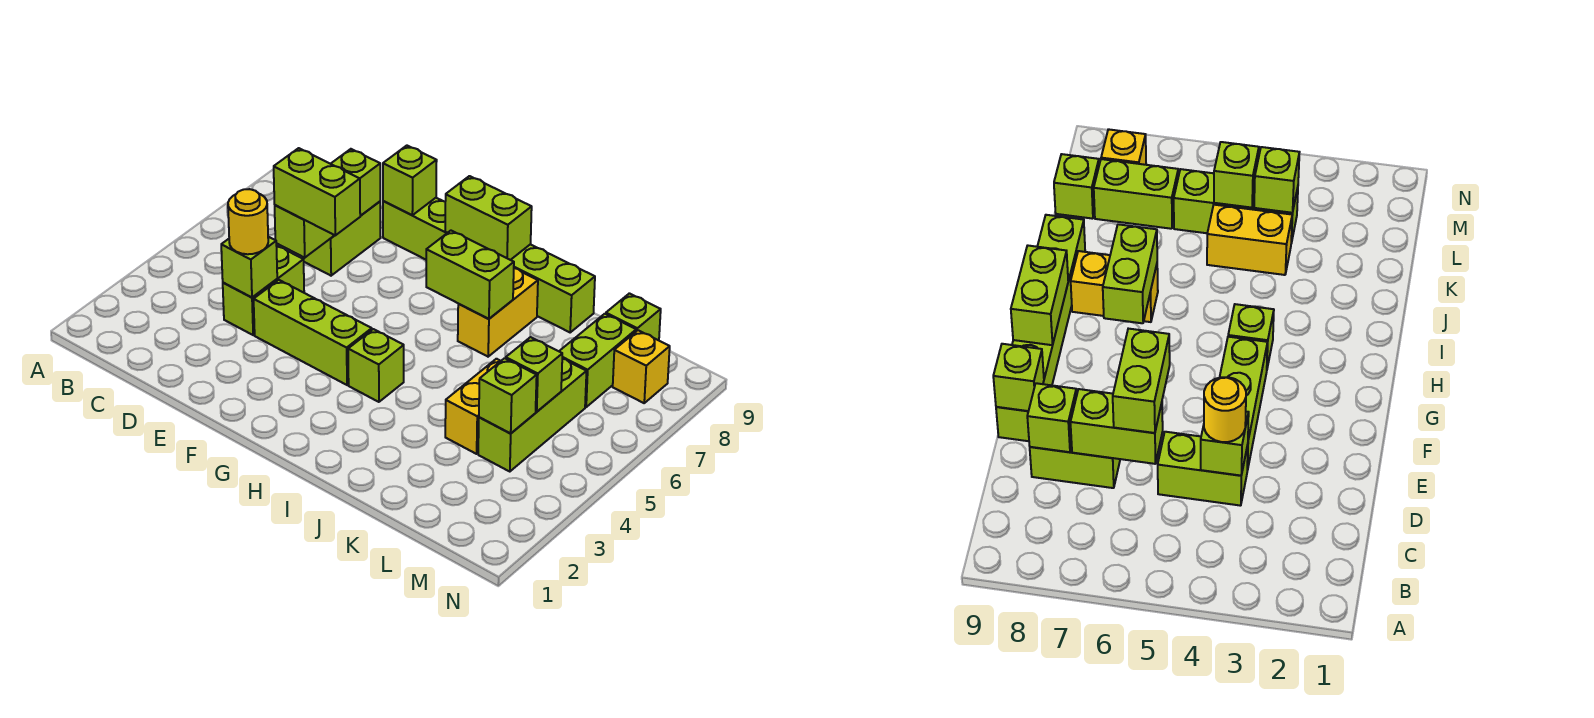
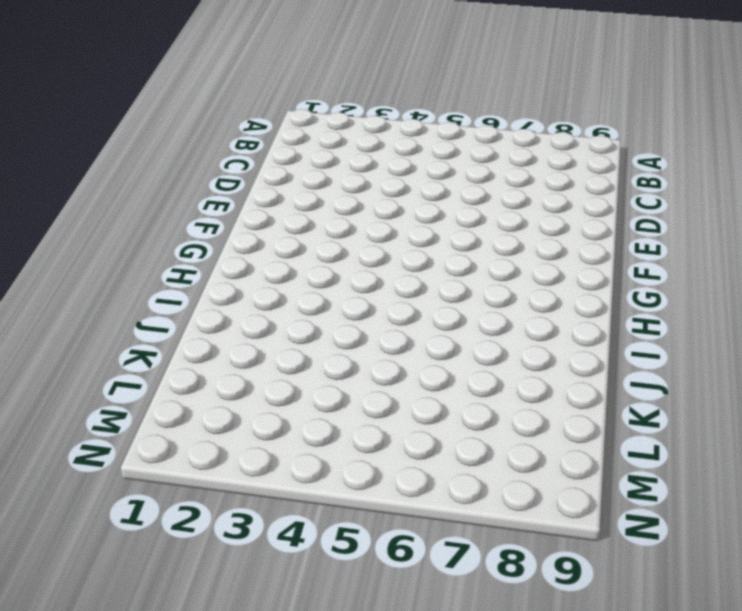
none -> lime brick D4:D5 level 1
none -> lime brick D7:D8 level 1
none -> lime brick E4:G4 level 1

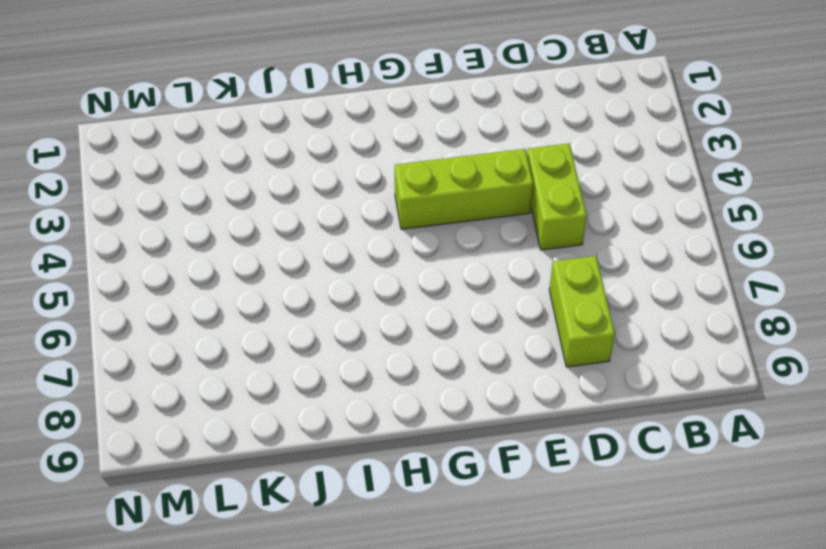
none -> lime brick E9:J9 level 1
none -> lime brick H4 level 1
none -> yellow brick I7:I8 level 1

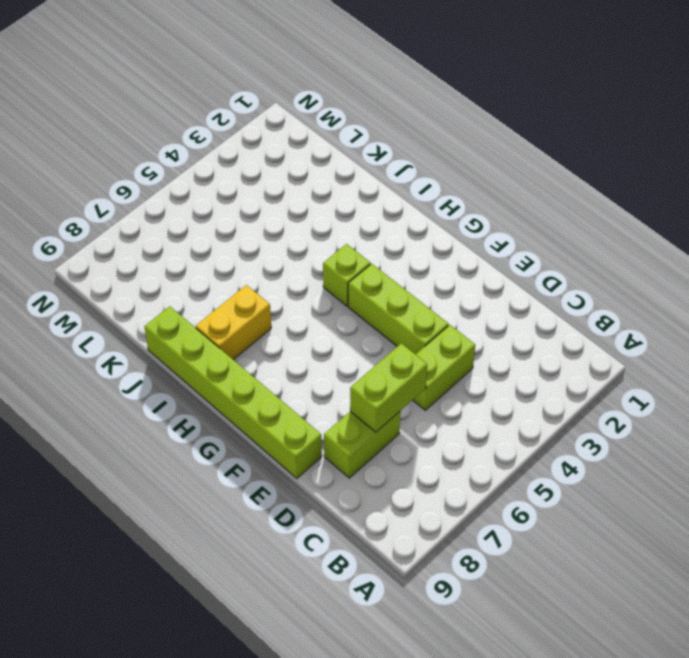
none -> yellow brick K4:K5 level 1
none -> lime brick L4:L6 level 1
none -> lime brick L7:L8 level 1

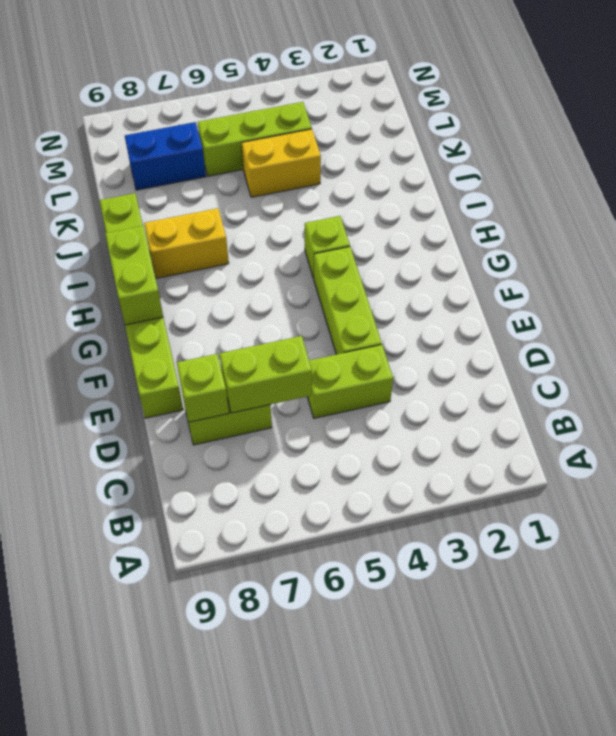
blue brick L7:L8 level 1 -> lime brick L7:L8 level 1
none -> lime brick L9 level 1
none -> yellow brick M8 level 1
none -> lime brick D4 level 2

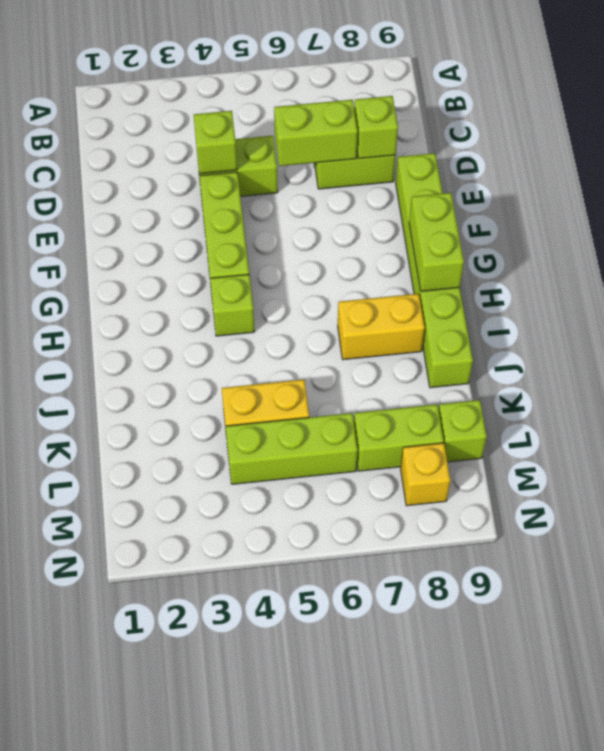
none -> lime brick E9 level 2
none -> lime brick H7:I7 level 2
none -> lime brick L4 level 2

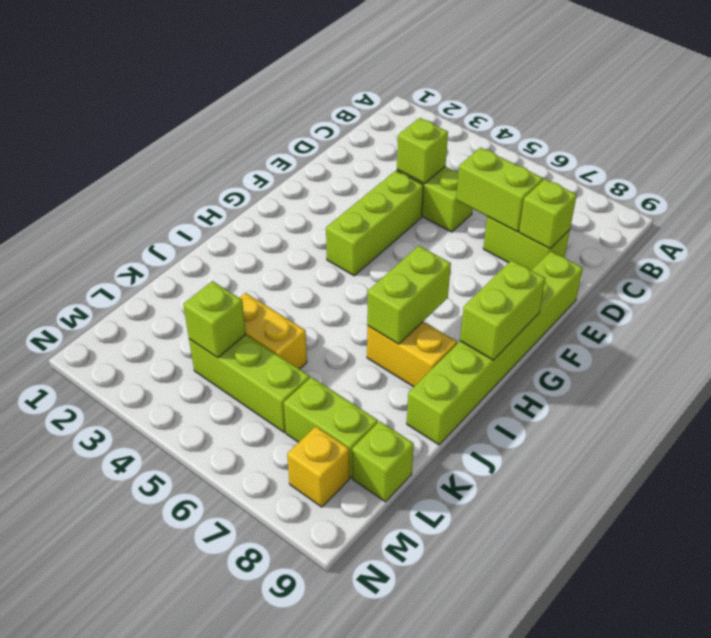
none -> lime brick H4 level 1
none -> lime brick E9 level 2
none -> lime brick L5 level 2

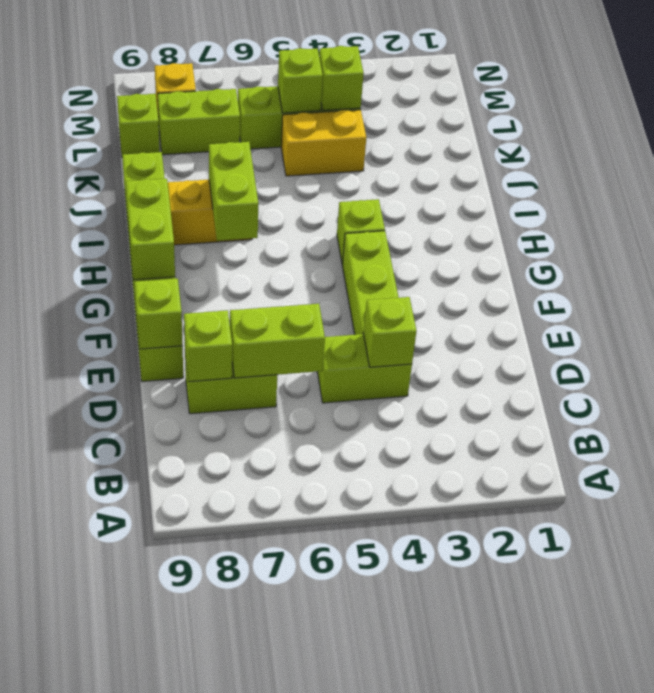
none -> yellow round brick D4 level 3
none -> lime brick D6:E6 level 3

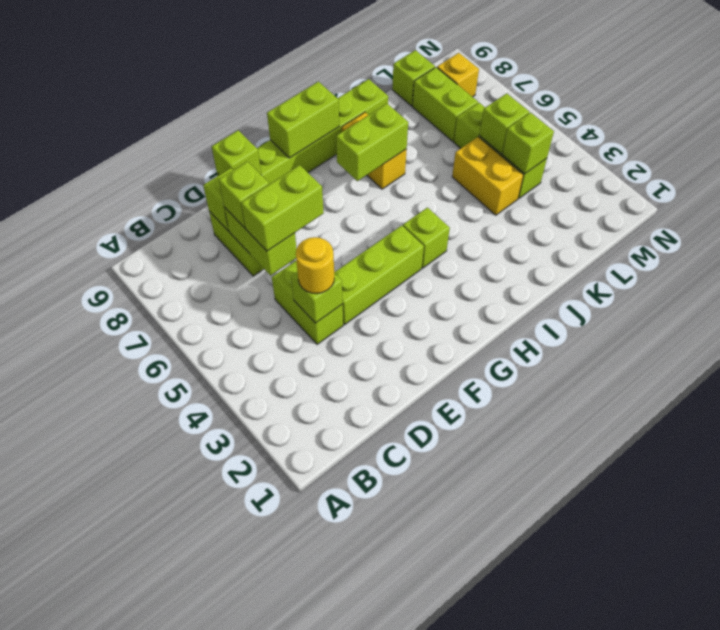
lime brick D7 level 3 -> none

